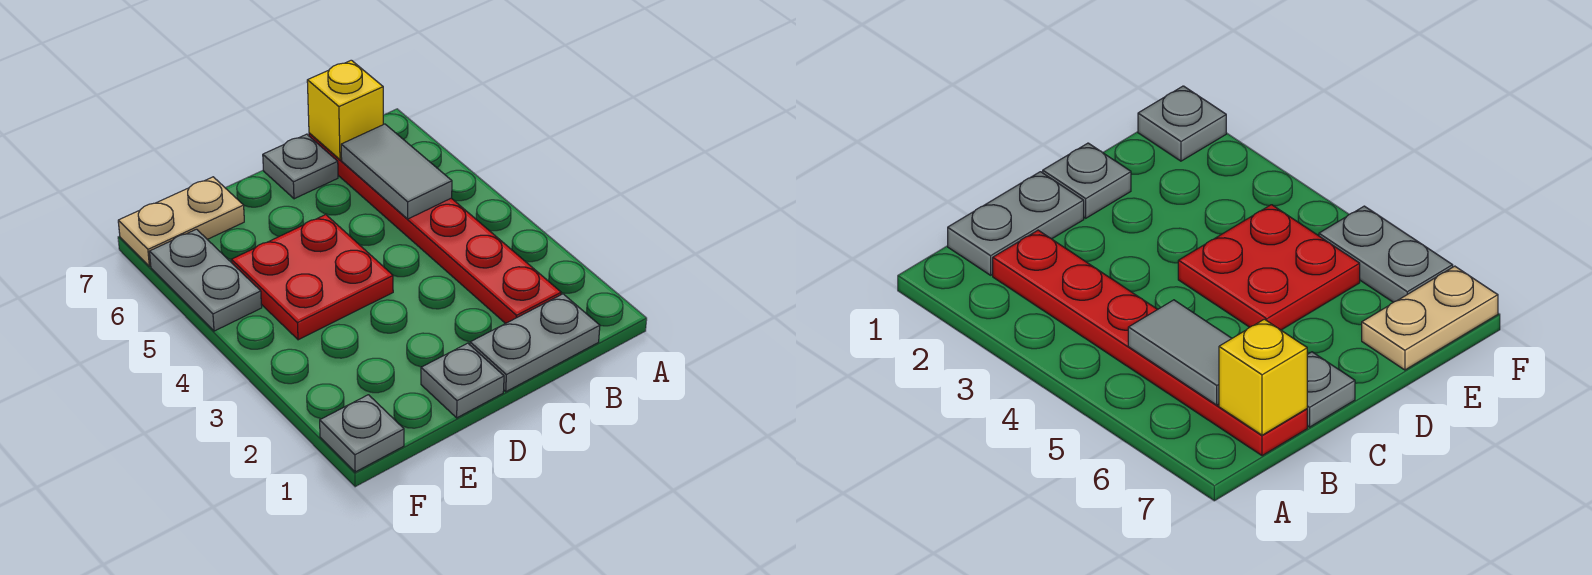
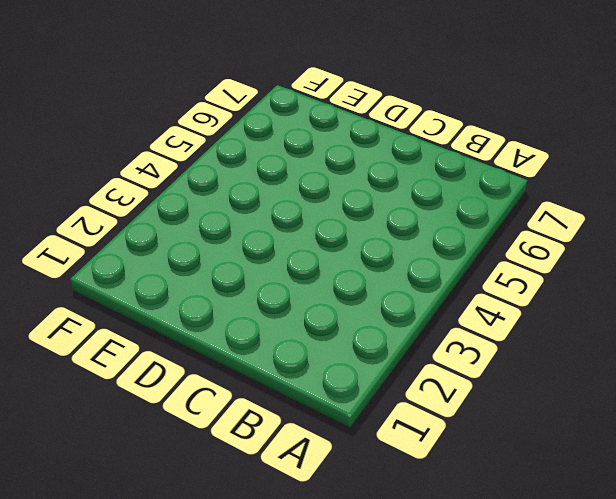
none -> grey plate B1:C1 level 1
none -> red plate B2:B7 level 1

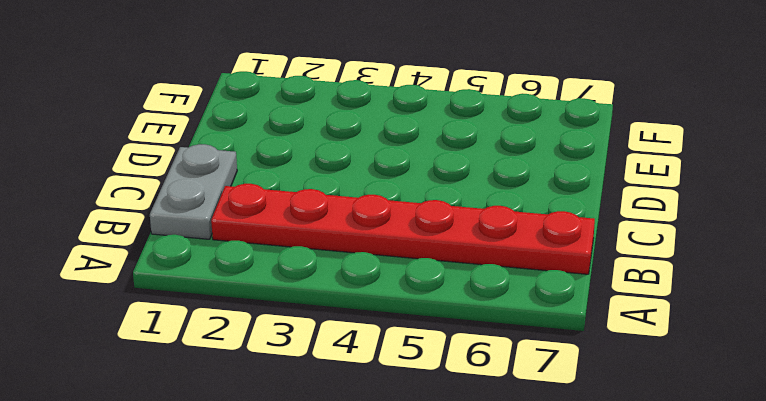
none -> grey plate C7 level 1
none -> grey plate D1 level 1

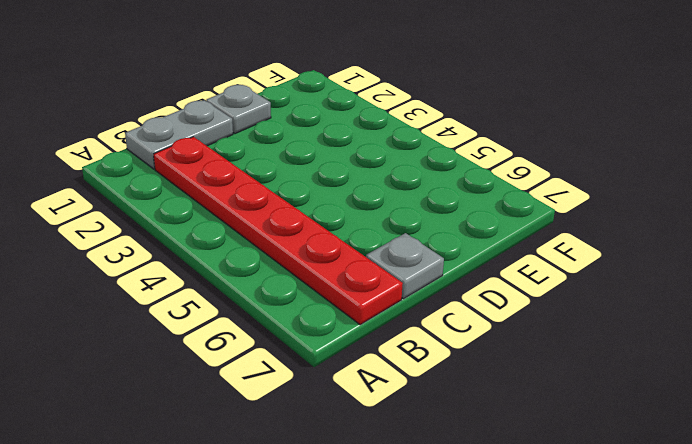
none -> red plate D4:E5 level 1
none -> tan plate E7:F7 level 1

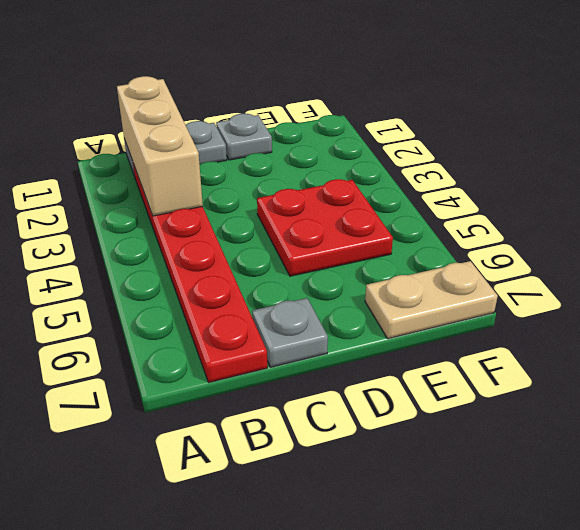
tan brick B1:B3 level 2 -> none
none -> grey plate F1 level 1
none -> grey plate F5:F6 level 1

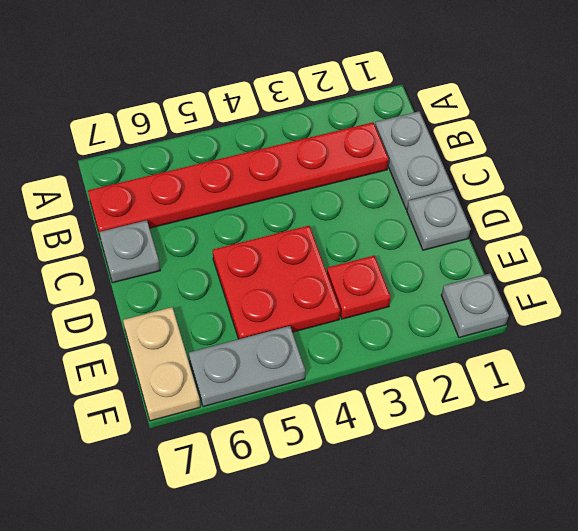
red plate E3 level 1 -> none
none -> grey tile B5:B6 level 2
none -> yellow brick B7 level 2

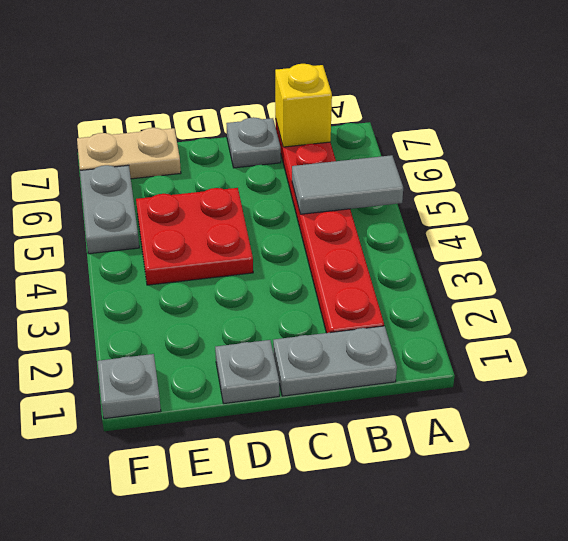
grey tile A5:B5 level 2 -> grey tile B5:B6 level 2

